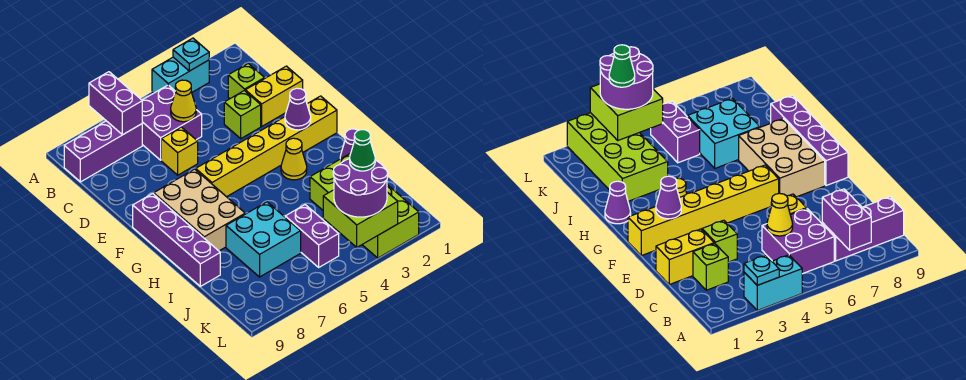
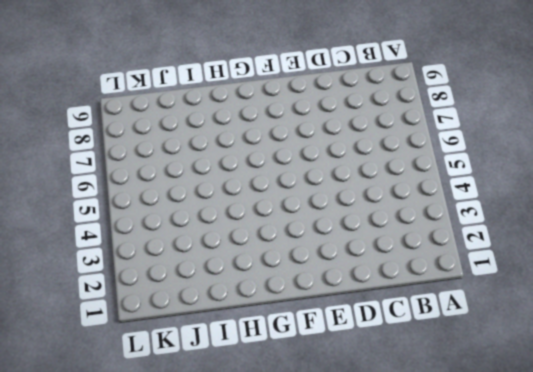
none -> cyan brick A3:A4 level 1
none -> purple brick B5:C6 level 1
none -> purple brick B7:B9 level 1

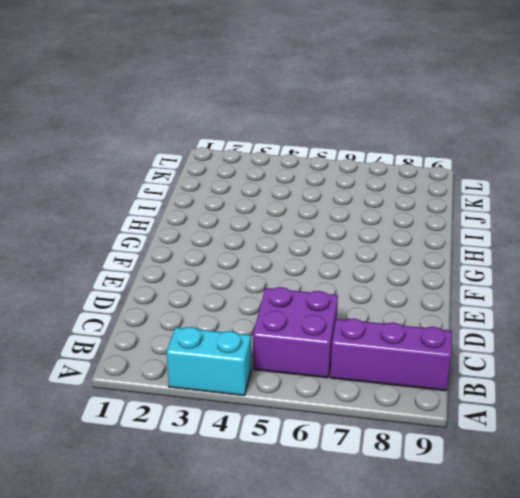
none -> lime brick C2 level 1
none -> yellow brick D1:D2 level 1
none -> lime brick D3 level 1

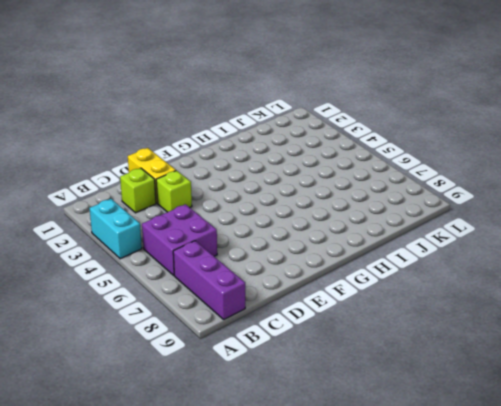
none -> yellow brick D6 level 1
none -> yellow brick F1:F6 level 1
none -> tan brick F7:H8 level 1

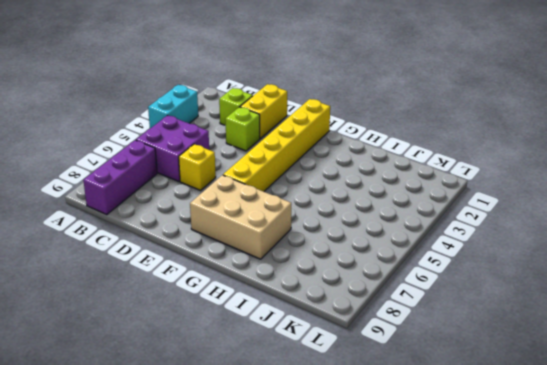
none -> purple brick F9:I9 level 1
none -> yellow cone G3 level 1
none -> purple cone H1 level 1

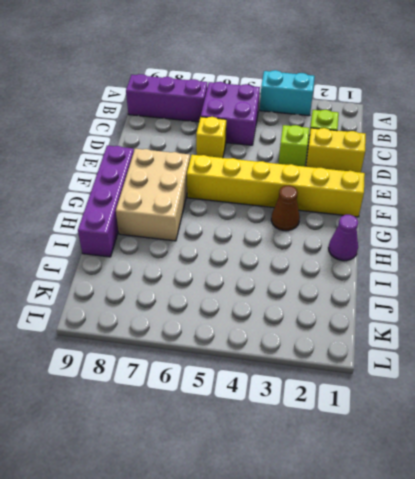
brown cone G3 level 1 -> yellow cone G3 level 1
none -> lime brick I2:L3 level 1
none -> cyan brick I6:J7 level 1
none -> purple brick J5:K5 level 1

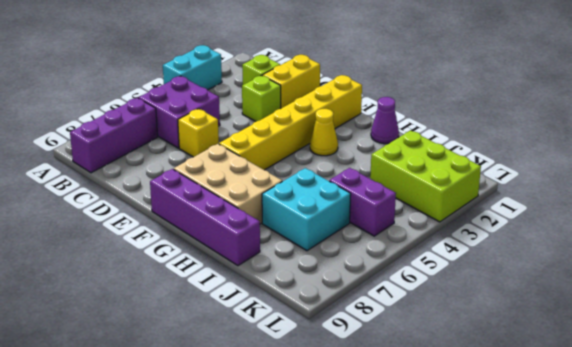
lime brick J2:L3 level 1 -> lime brick I2:L3 level 1
none -> cyan plate A3 level 2
none -> purple brick A7:B7 level 2
none -> yellow cone C5 level 2

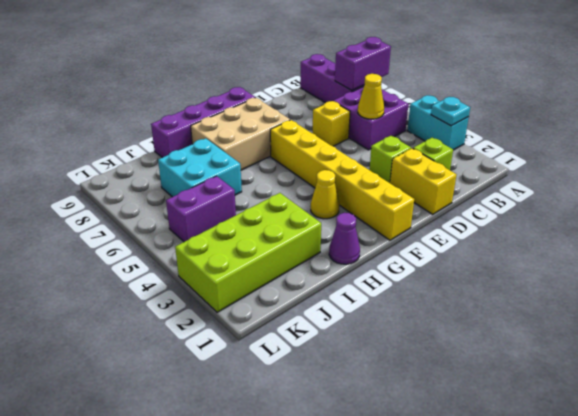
none -> purple cone F2 level 2
none -> lime brick K3:L4 level 2
none -> purple round brick K3:L4 level 3

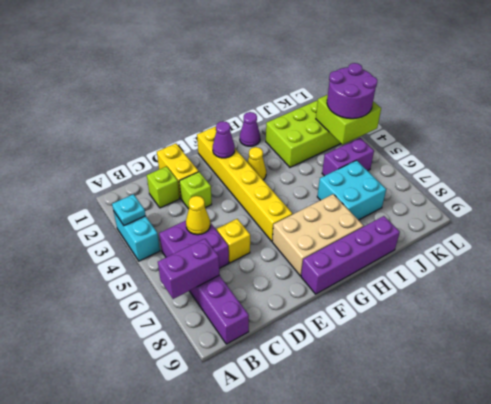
none -> green cone K3 level 4

